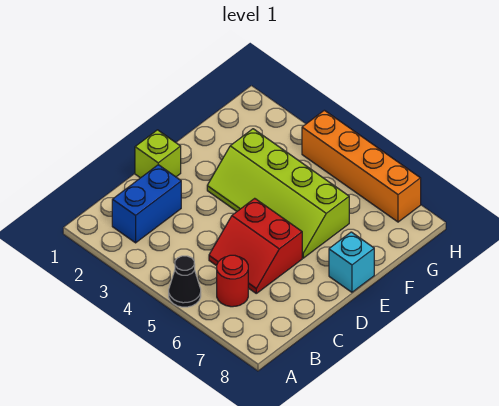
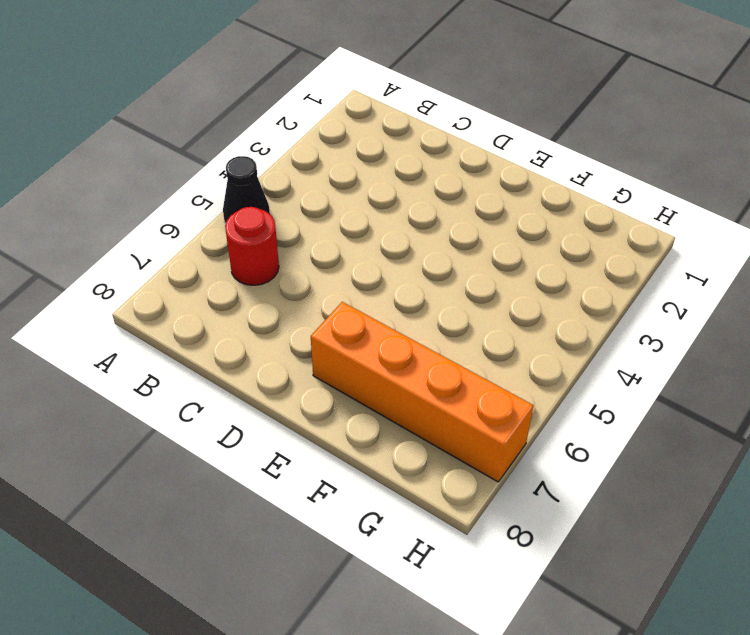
orange brick E7:H7 level 1 -> orange brick H4:H7 level 1
none -> blue brick B2:C2 level 1
none -> red slope C5:D6 level 1 top D

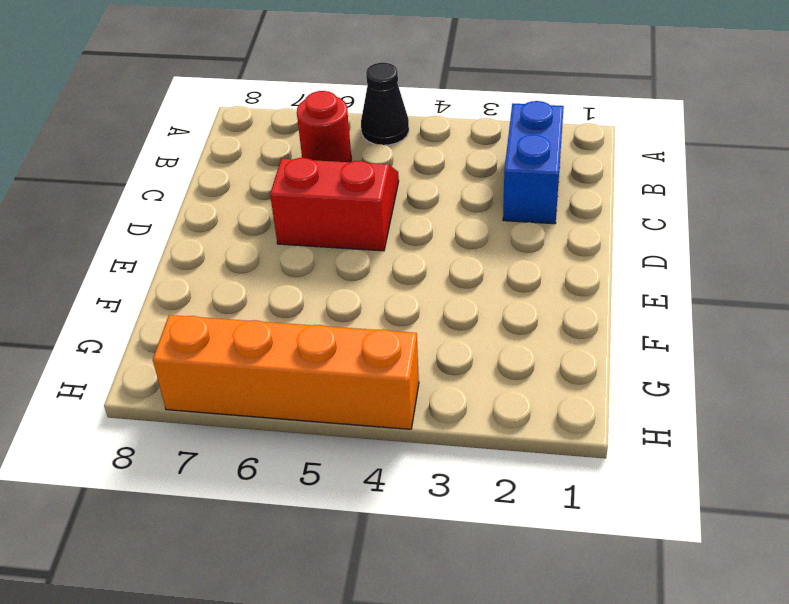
none -> lime brick D1 level 1
none -> lime slope E3:F6 level 1 top F

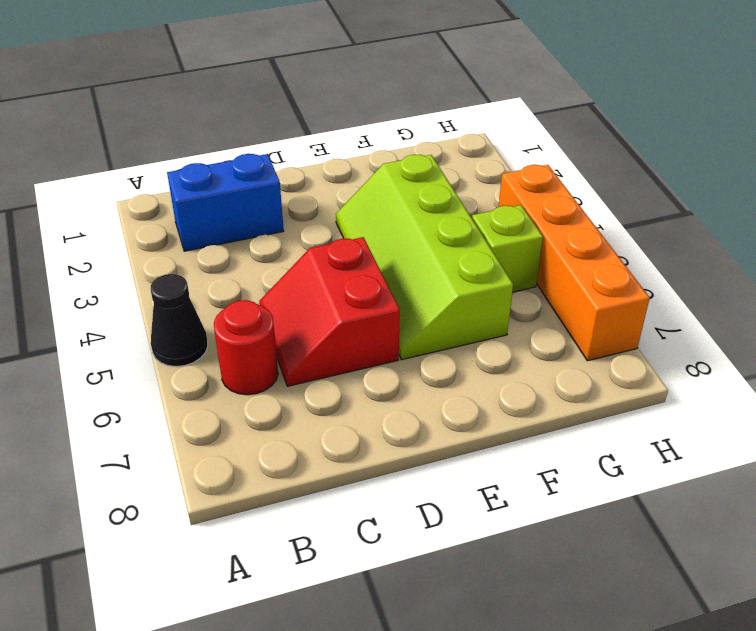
lime brick G5 level 1 -> lime brick D1 level 1
none -> cyan brick E8 level 1

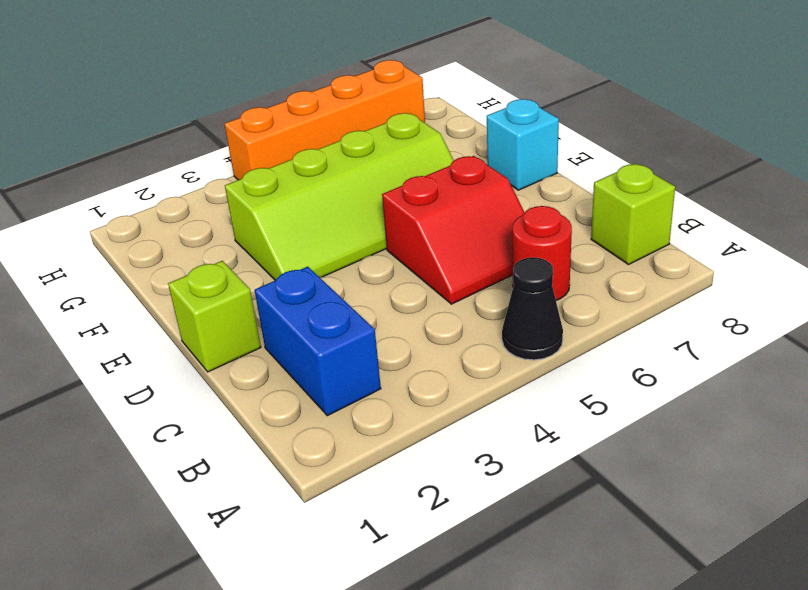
lime brick B8 level 1 -> none

